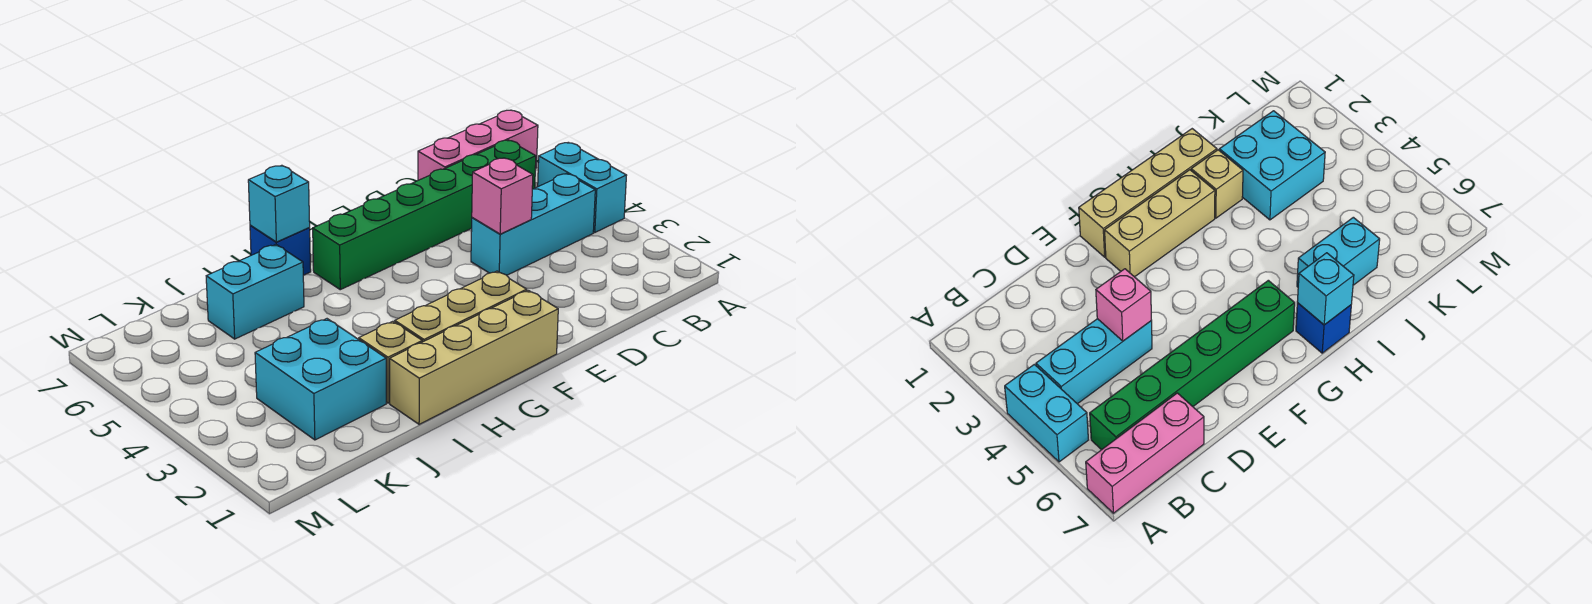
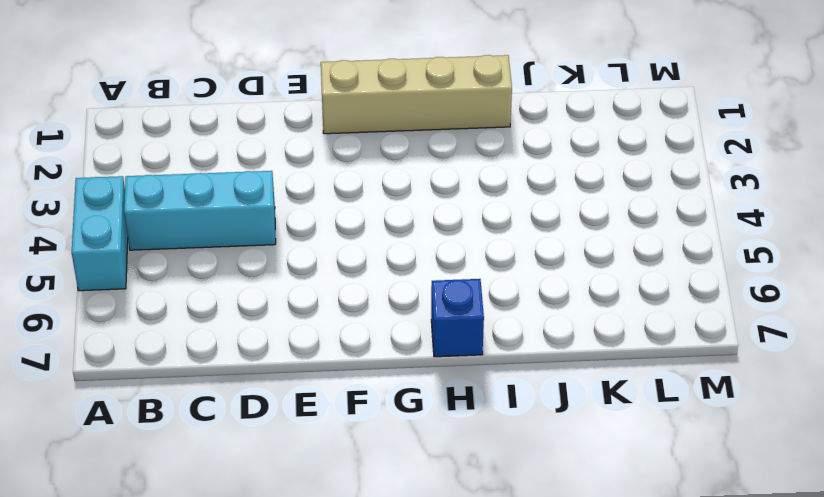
none -> pink brick A7:C7 level 1
none -> green brick B6:G6 level 1
none -> tan brick F2:H2 level 1

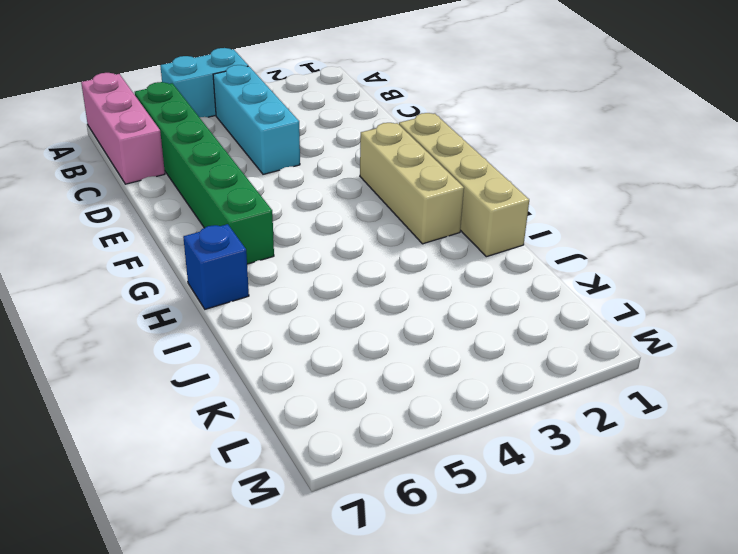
none -> tan brick I2 level 1
none -> cyan brick I6:J6 level 1
none -> cyan brick J2:K3 level 1

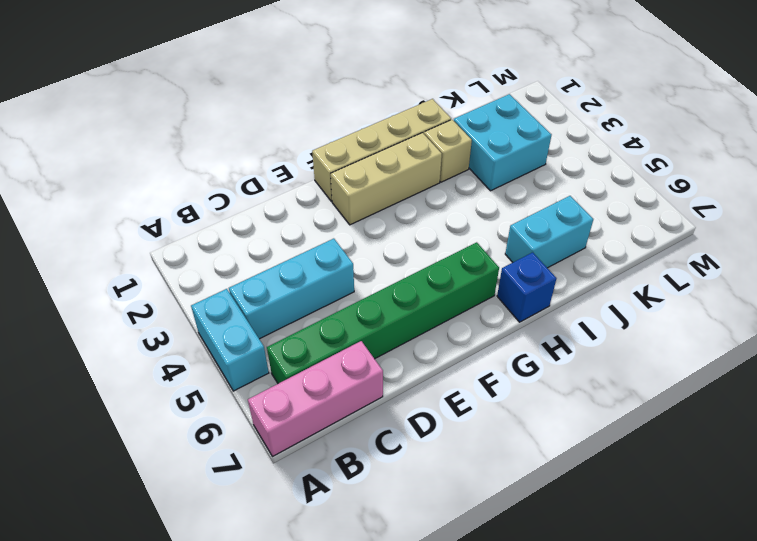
none -> pink brick D4 level 2
none -> cyan brick H7 level 2

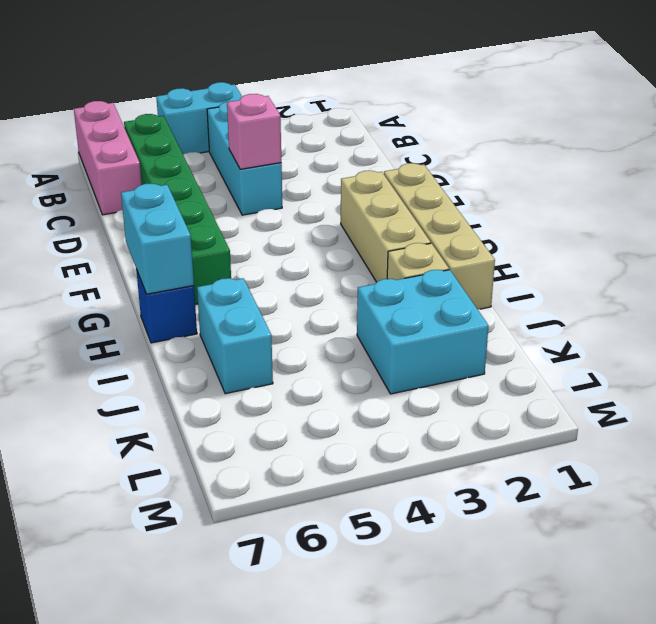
cyan brick G7:H7 level 2 -> cyan brick H7 level 2

